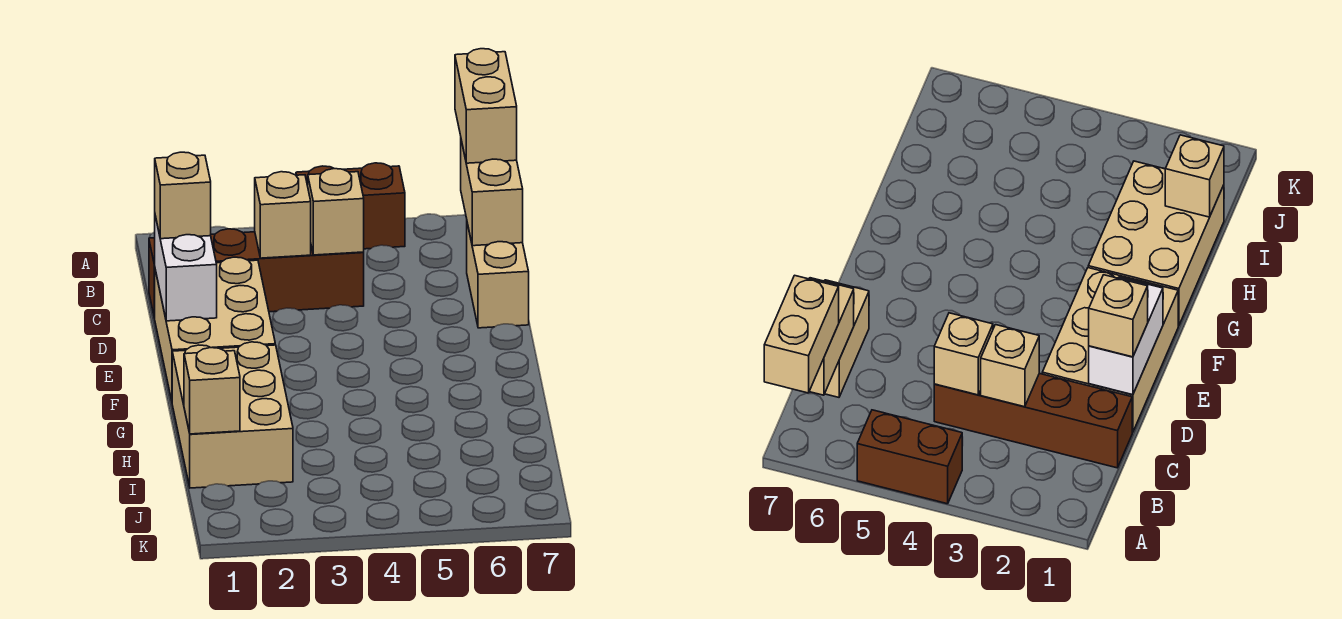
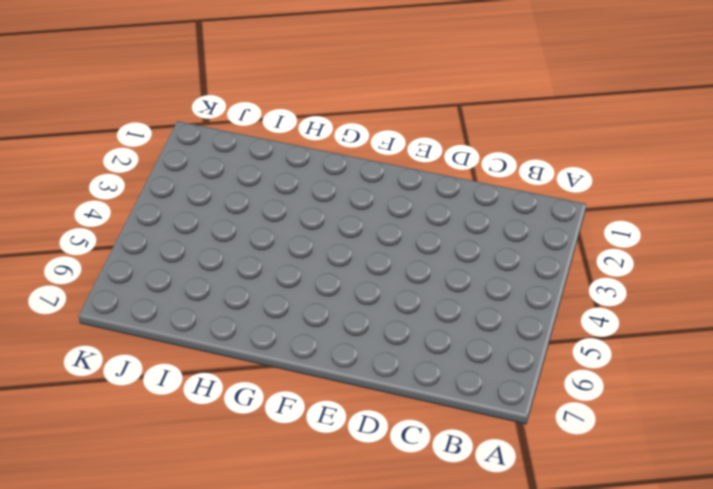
none -> brown brick A4:A5 level 1
none -> brown brick C1:C4 level 1
none -> tan brick C7:D7 level 1

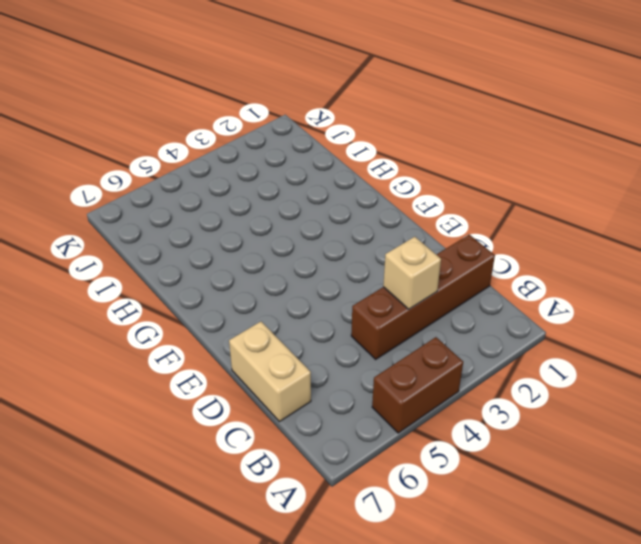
none -> tan brick D1:F2 level 1
none -> tan brick G1:I2 level 1
none -> tan brick B7:C7 level 2

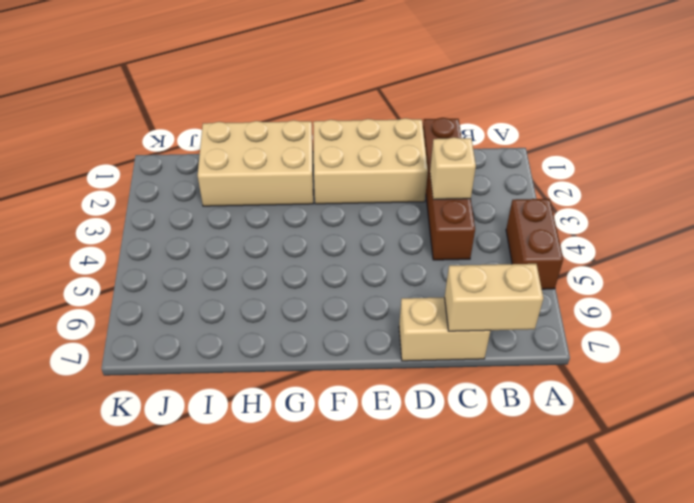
none -> tan brick C4 level 2
none -> white brick D1:E1 level 2
none -> tan brick I1 level 2

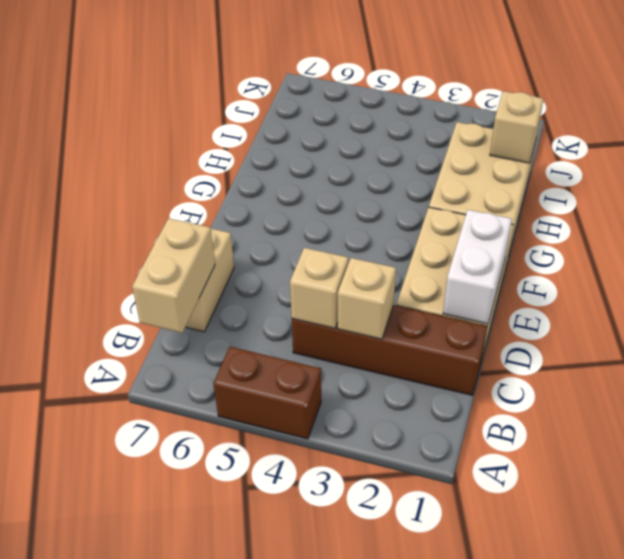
none -> tan brick A7:B7 level 3
none -> tan brick D1 level 3

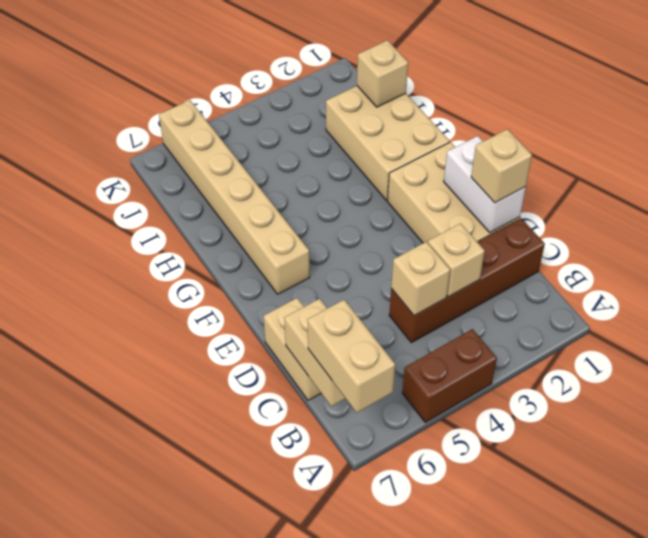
tan brick F6:K6 level 1 -> none

